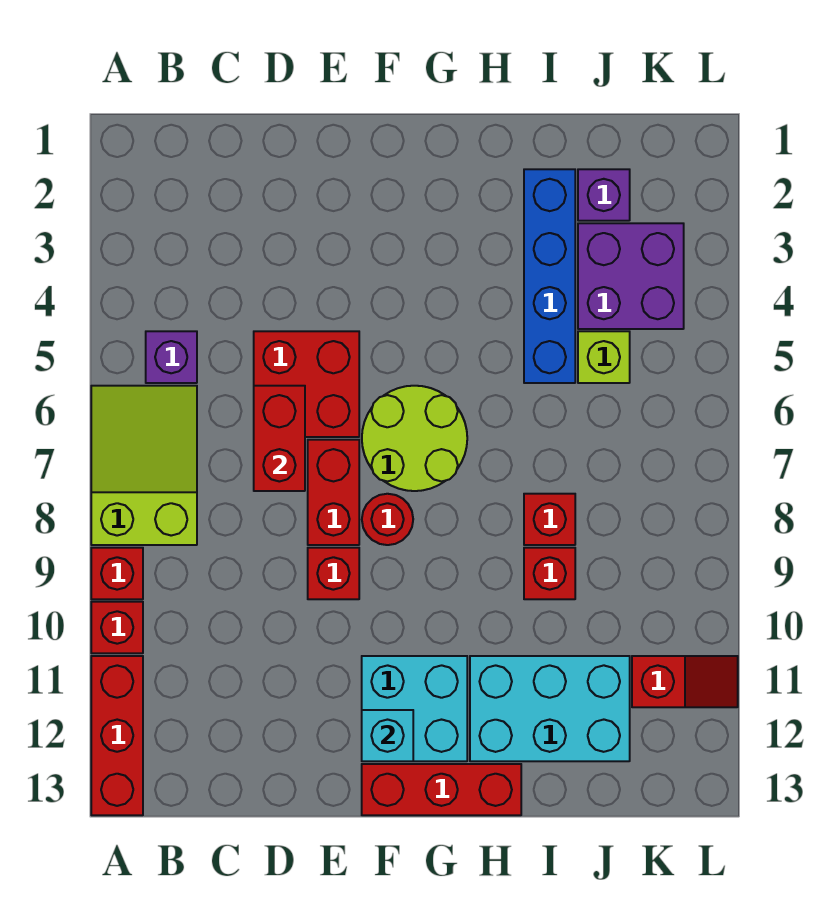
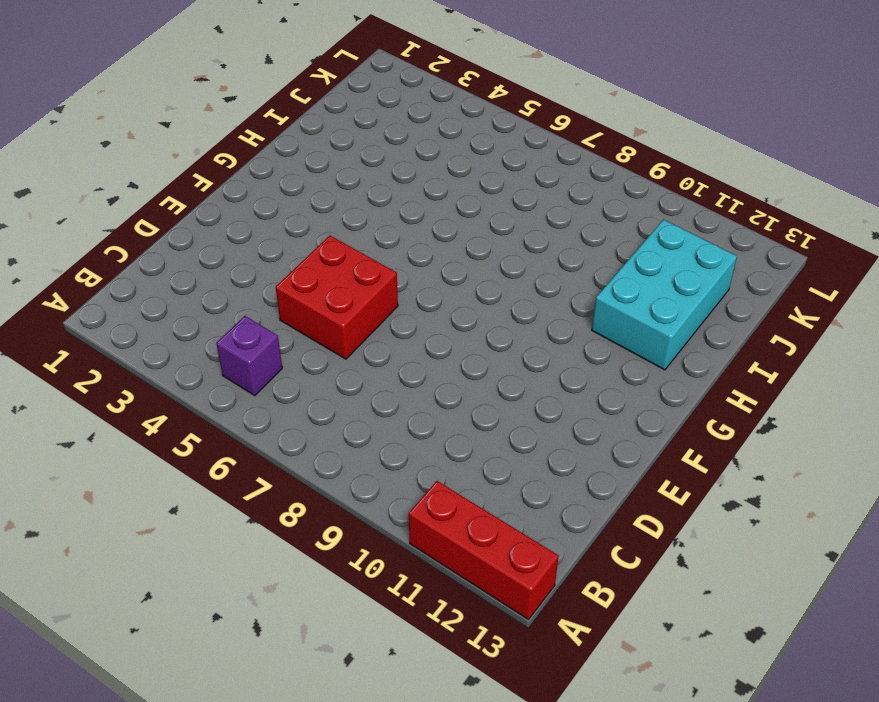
none -> lime slope A6:B8 level 1 top 8
none -> red brick A9 level 1
none -> red brick A10 level 1

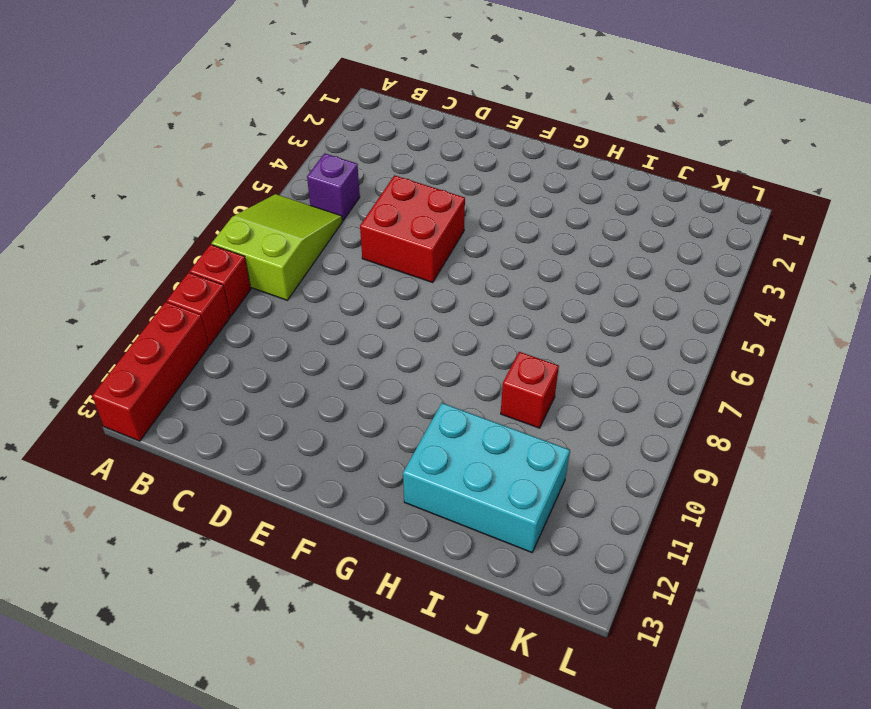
none -> red brick E7:E8 level 1
none -> red brick E9 level 1
none -> lime round brick F6:G7 level 1

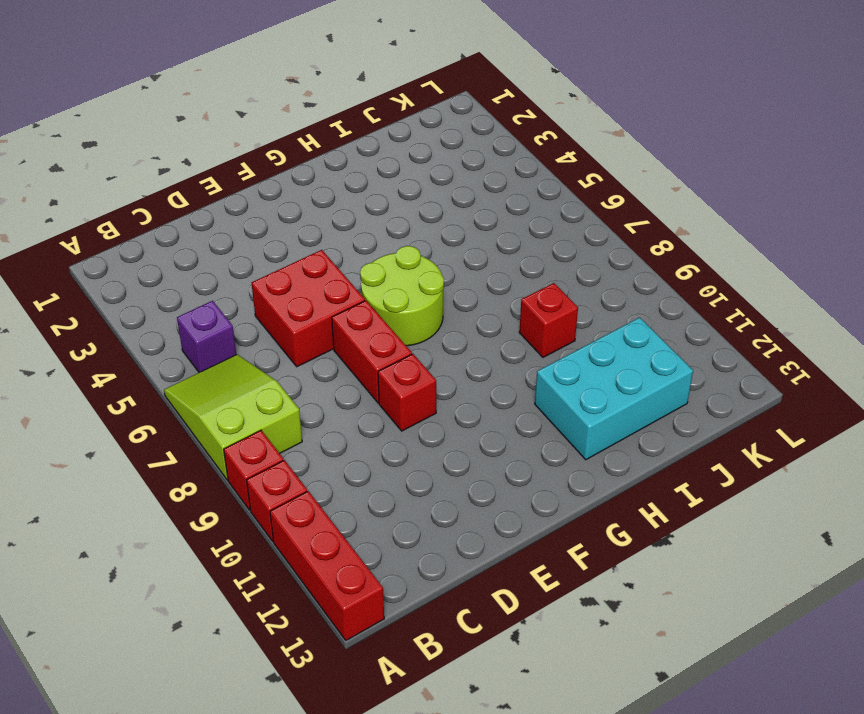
none -> red round brick F8 level 1
none -> cyan brick F11:G12 level 1
none -> red brick F13:H13 level 1

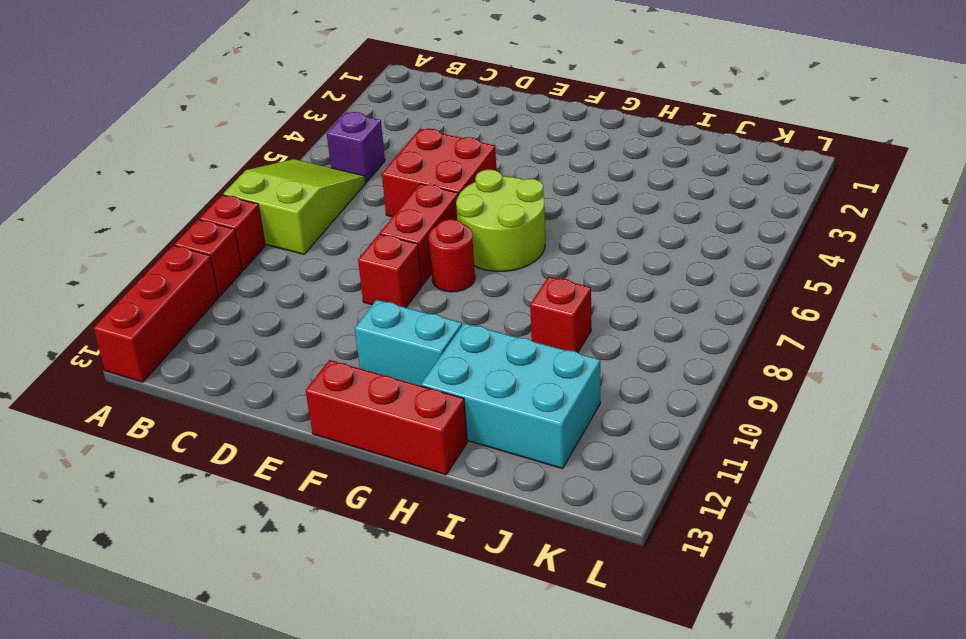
cyan brick F11:G11 level 1 -> cyan brick F11:G12 level 1
none -> blue brick I2:I5 level 1
none -> red brick I8 level 1
none -> purple brick J2 level 1

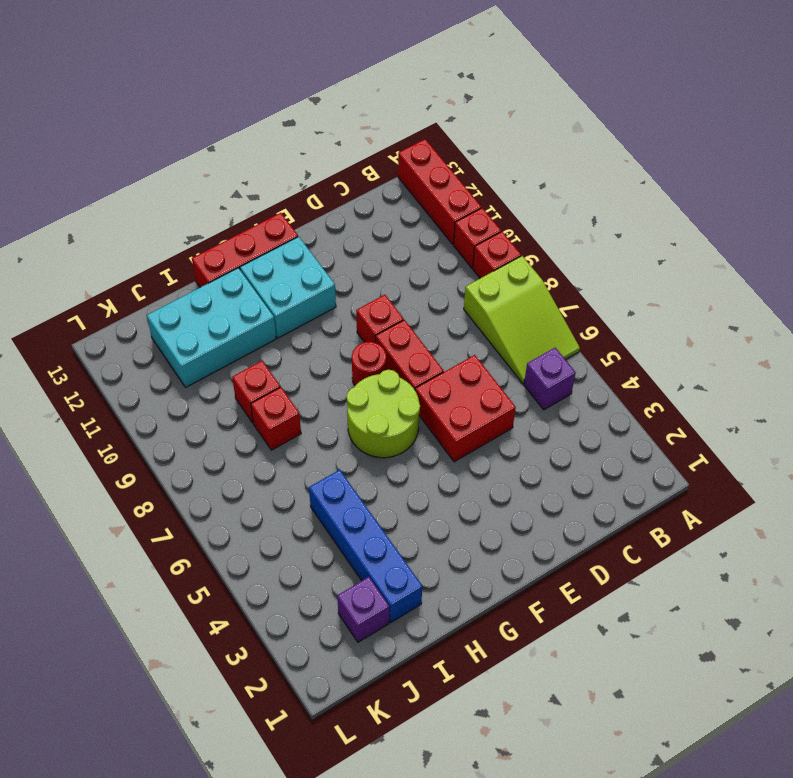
none -> purple brick J3:K4 level 1
none -> lime brick J5 level 1
none -> red slope K11:L11 level 1 top K

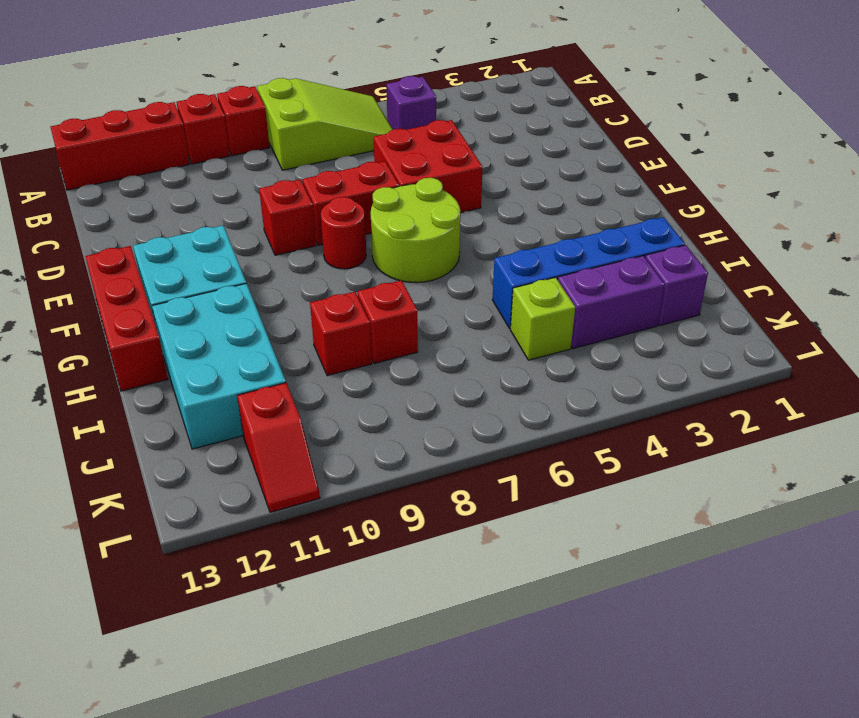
purple brick J3:J4 level 1 -> purple brick J3:K4 level 1
none -> red brick D6:D7 level 2
none -> cyan brick F12 level 2

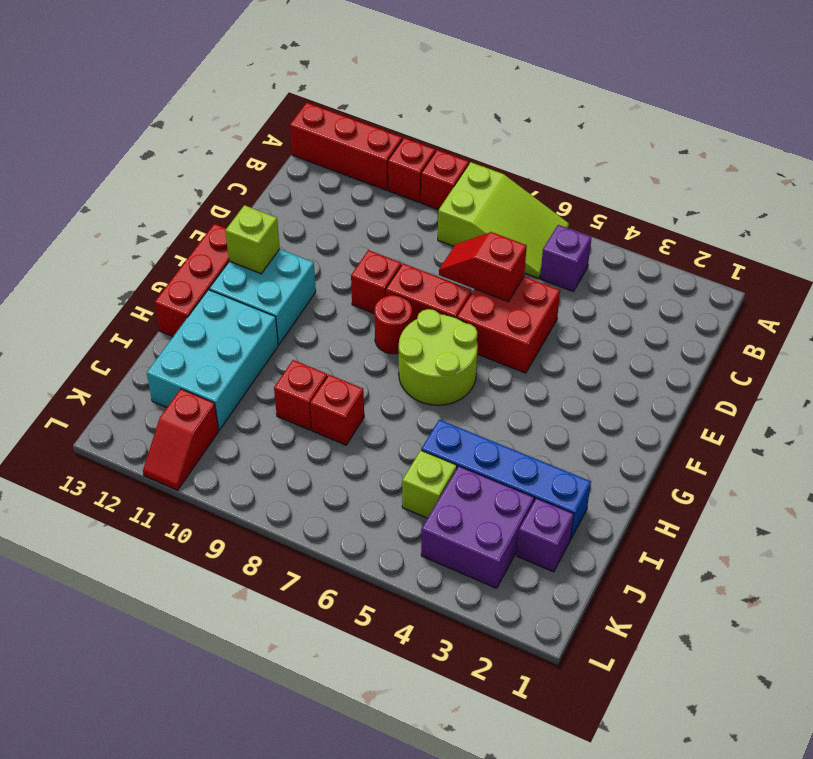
red slope D6:D7 level 2 top 6 -> red brick D6:D7 level 2
lime brick F12 level 2 -> cyan brick F12 level 2

